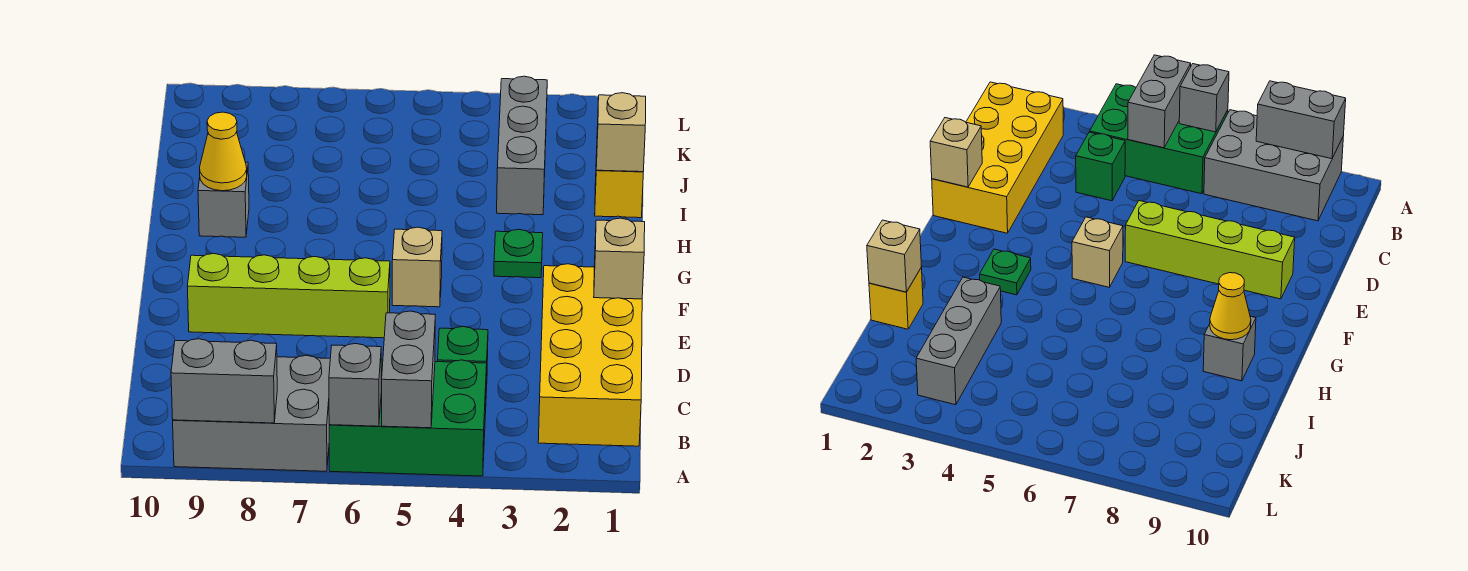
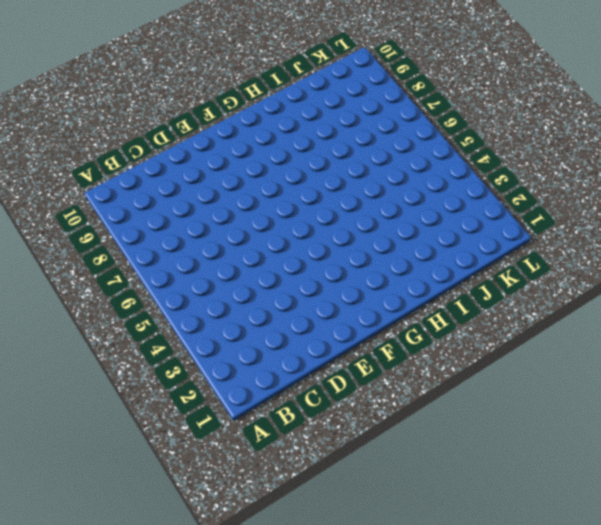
none -> green brick A4:B6 level 1
none -> grey brick A7:B9 level 1
none -> yellow brick B1:E2 level 1

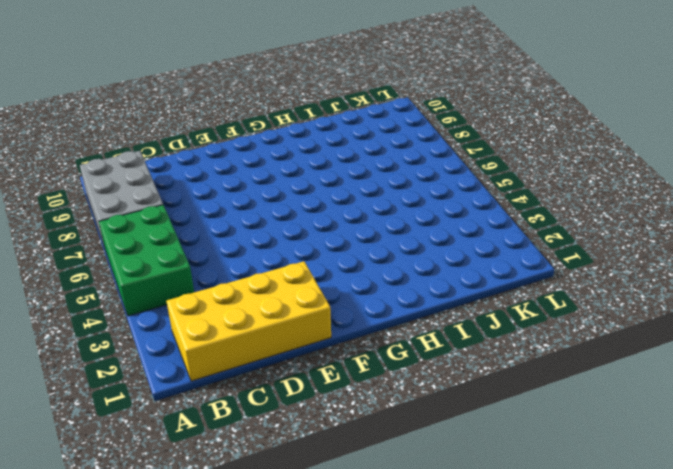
none -> green brick C4 level 1
none -> lime brick E6:E9 level 1
none -> tan brick F5 level 1

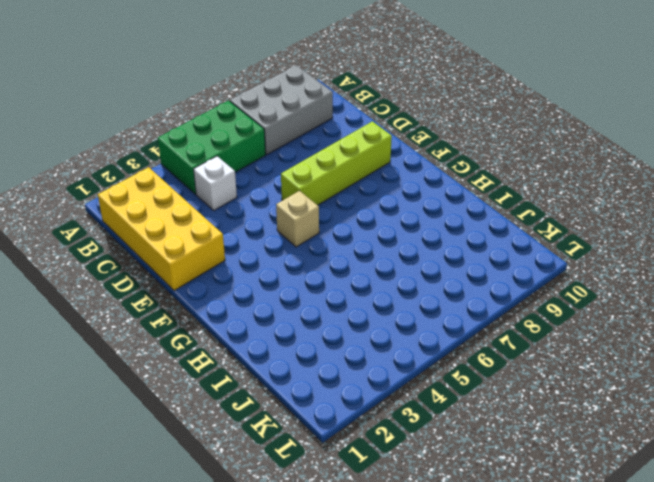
white brick C4 level 1 -> green brick C4 level 1
none -> green plate G3 level 1
none -> grey brick H9 level 1
none -> yellow brick I1 level 1

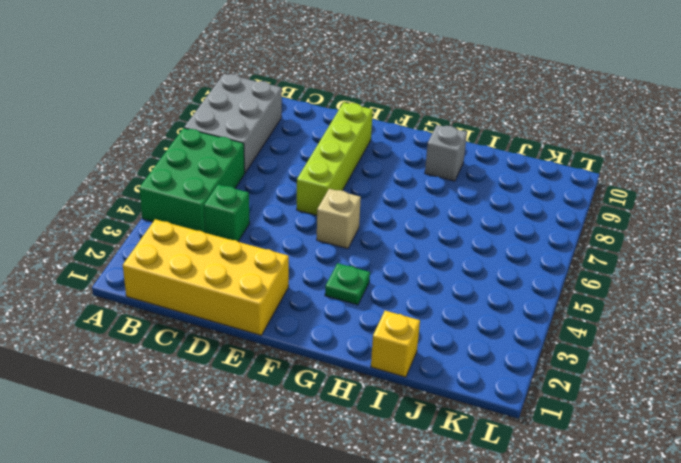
none -> grey brick I3:K3 level 1
none -> grey brick A5:B5 level 2
none -> grey brick A6 level 2

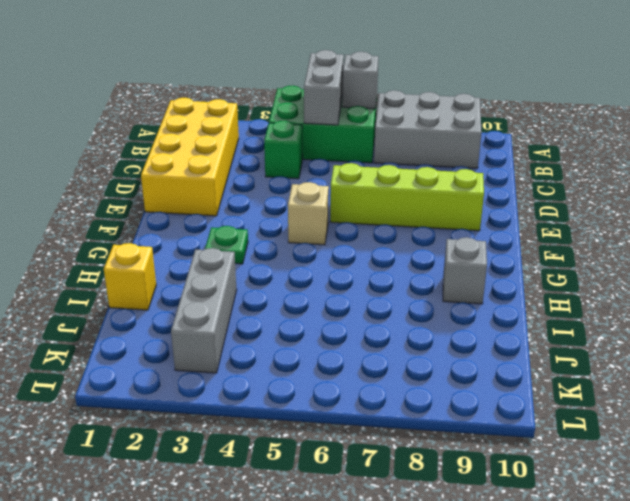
none -> grey brick A8:A9 level 2
none -> tan brick E1 level 2
none -> yellow cone H9 level 2

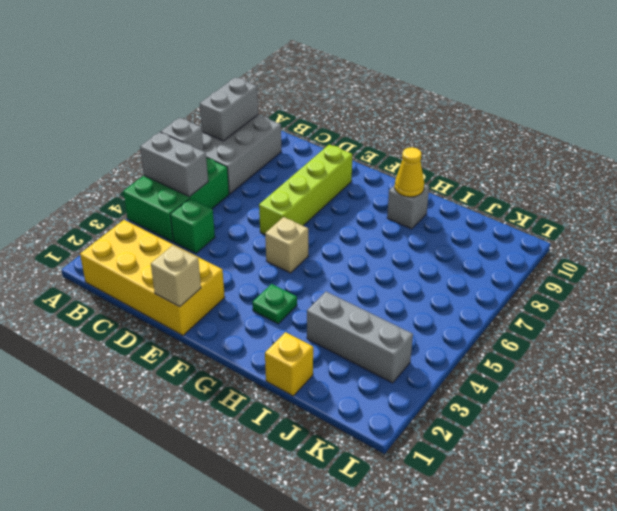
none -> tan brick I1 level 2

